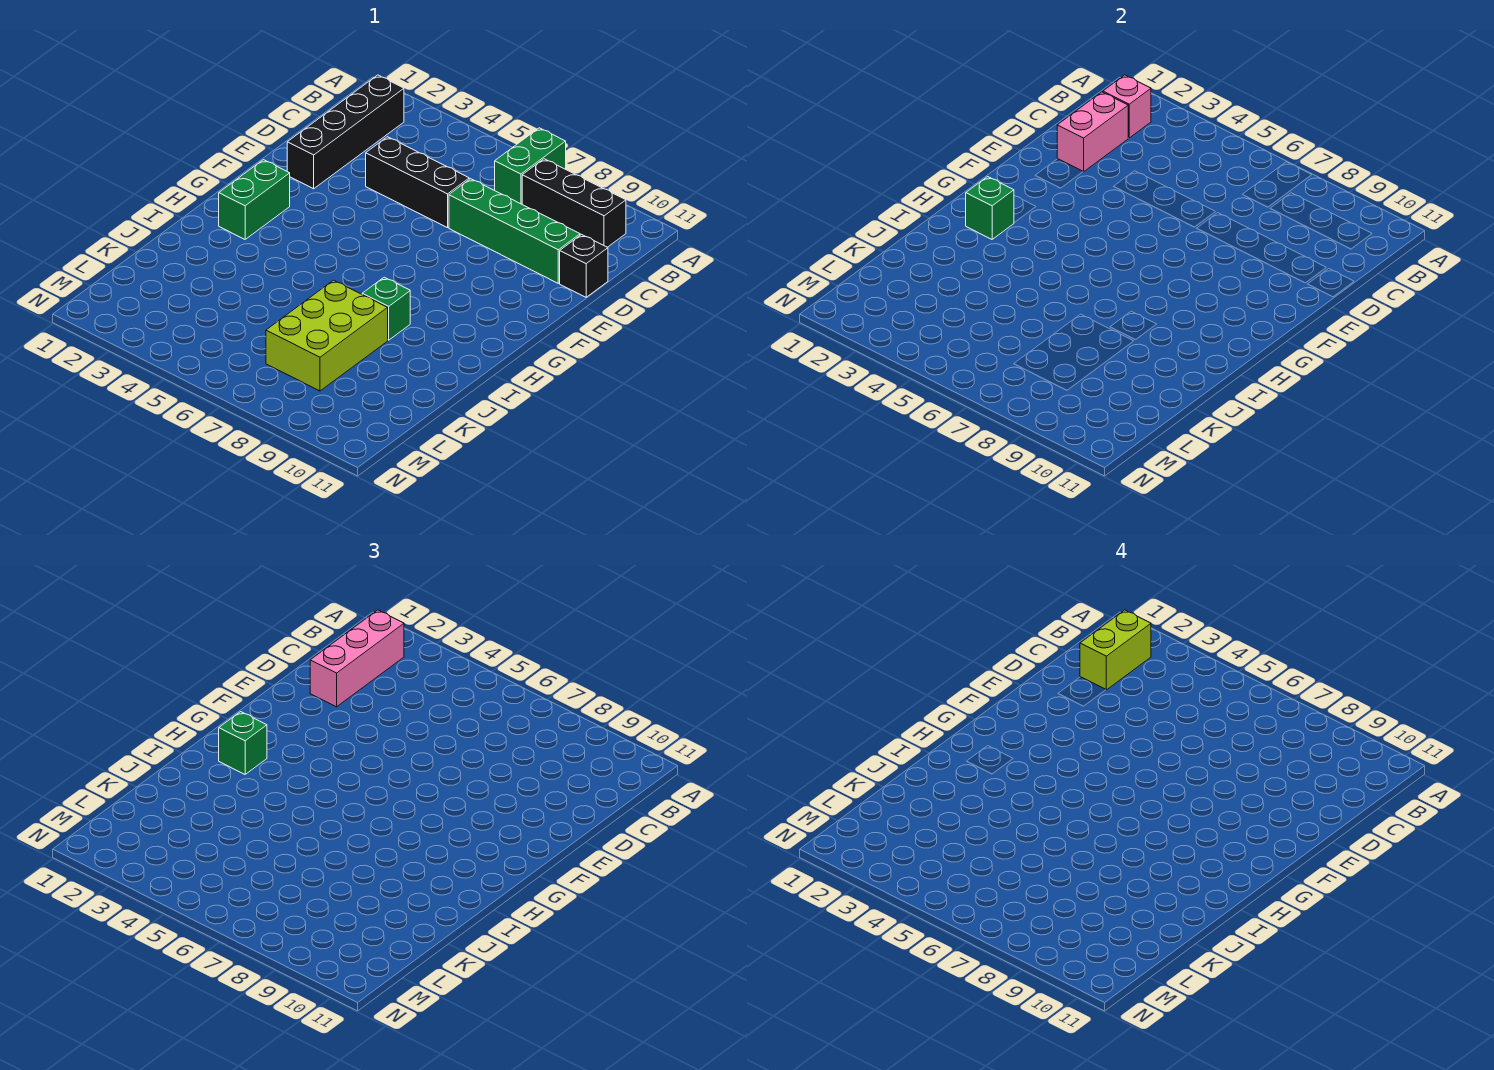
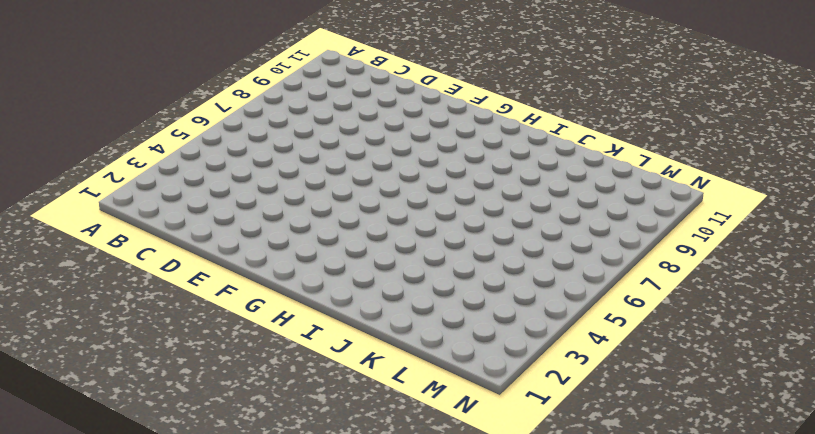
none -> green brick A7:B7 level 1
none -> black brick B2:E2 level 1
none -> black brick B8:B10 level 1

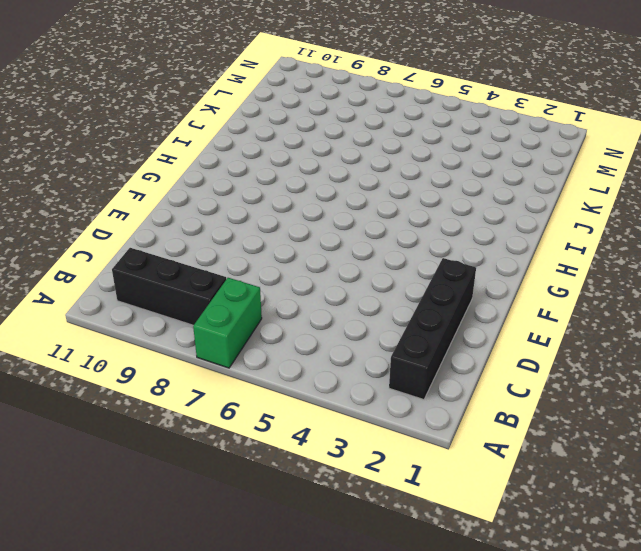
none -> black brick D4:D6 level 1
none -> green brick D7:D10 level 1
none -> black brick D11 level 1

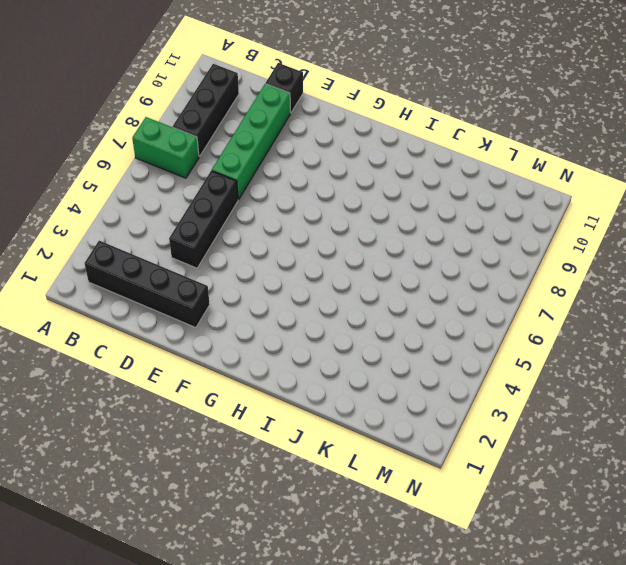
none -> green brick G2:H2 level 1
none -> green brick I8 level 1
none -> lime brick J7:L8 level 1

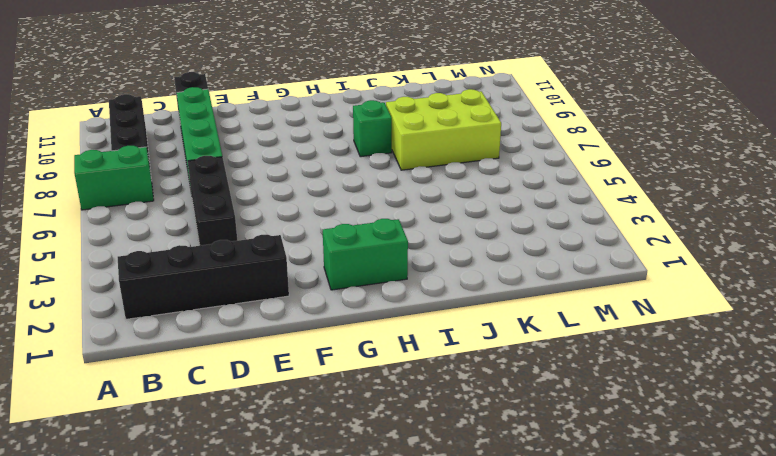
none -> pink brick B2 level 2
none -> pink brick C2:D2 level 2
none -> green brick H2 level 2

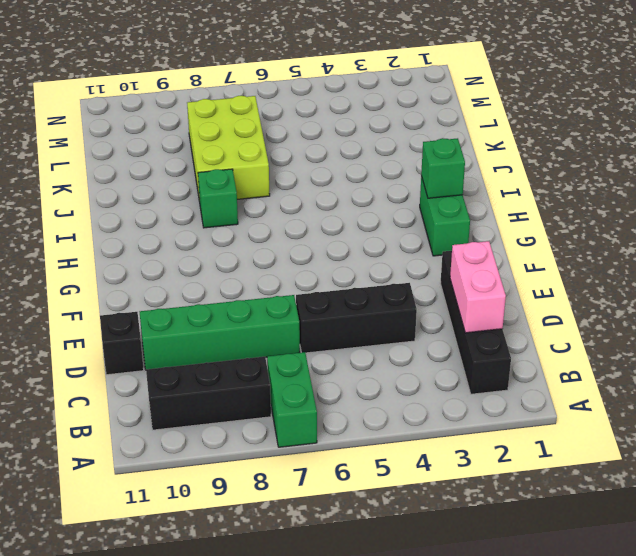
none -> pink brick B2 level 2
none -> pink brick B2:D2 level 3
none -> green brick H2 level 3

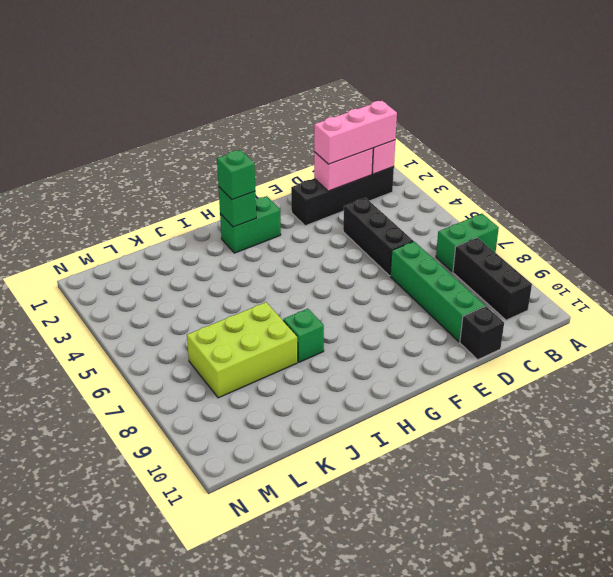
none -> lime brick B2:C2 level 4

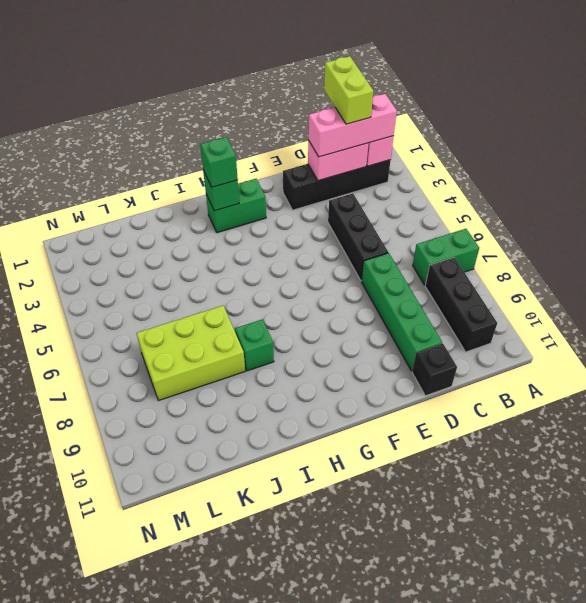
lime brick C1:C2 level 4 -> lime brick B2:C2 level 4

